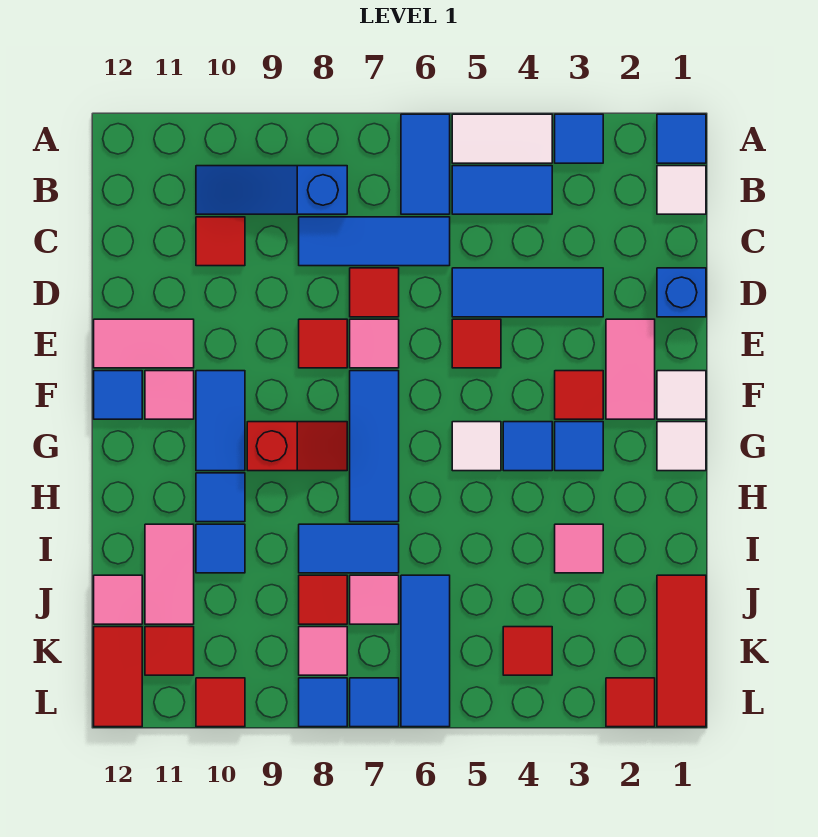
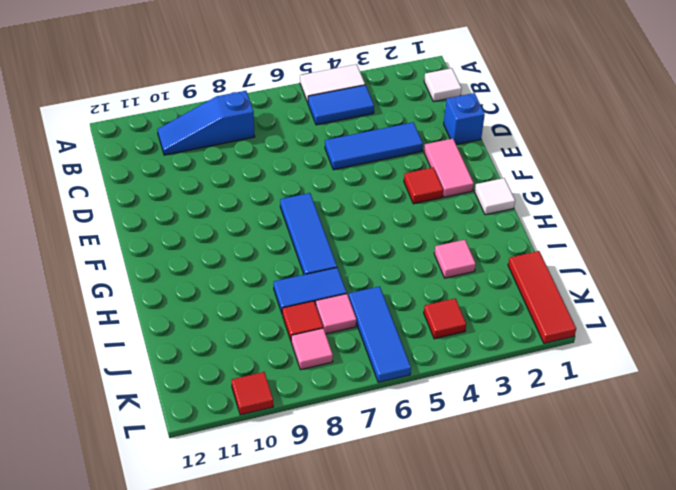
none -> blue tile A1 level 1
none -> blue tile A3 level 1
none -> blue tile A6:B6 level 1
none -> blue tile C6:C8 level 1

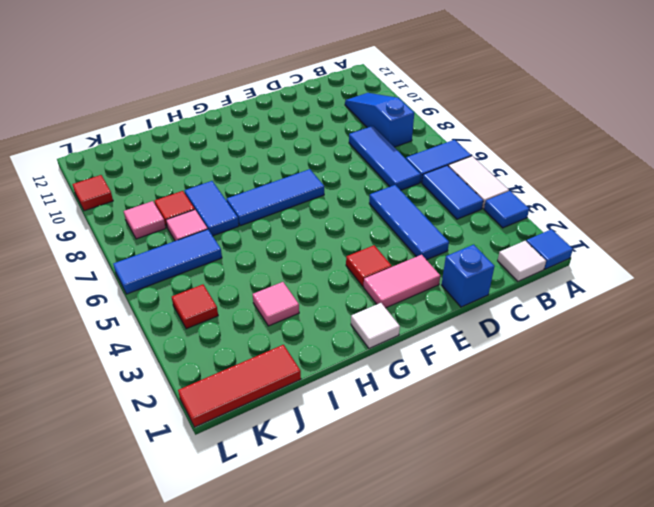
none -> red tile C10 level 1
none -> red tile D7 level 1
none -> red tile E5 level 1
none -> pink tile E7 level 1

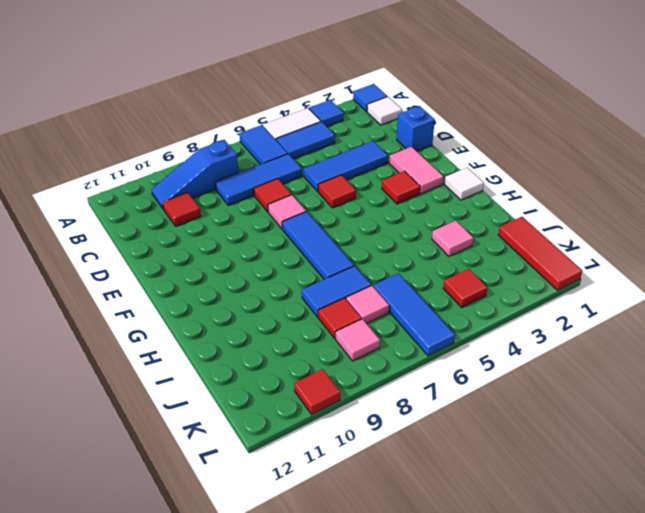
none -> red tile E8 level 1
none -> pink tile E11:E12 level 1
none -> white tile F1 level 1
none -> blue tile F10:G10 level 1

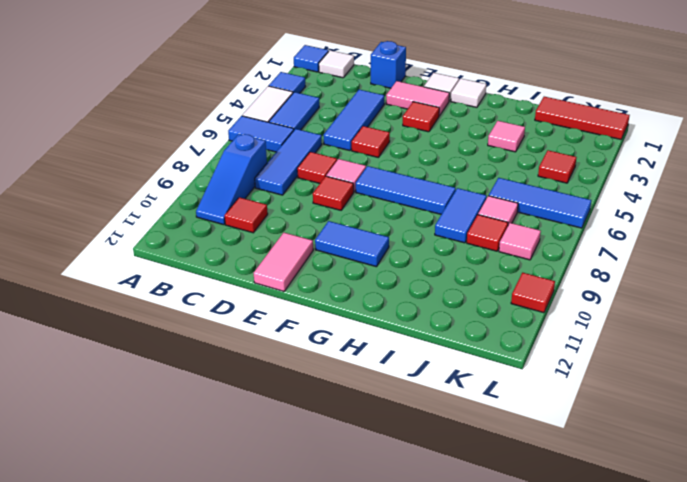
none -> pink tile F11 level 1
none -> blue tile F12 level 1
none -> blue tile G3 level 1
none -> blue tile G4 level 1

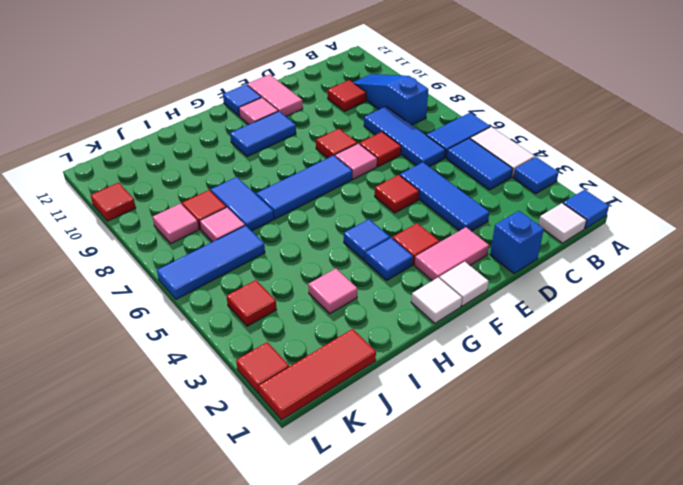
none -> white tile G5 level 1
none -> red slope G8:G9 level 1 top 9
none -> blue tile H10 level 1
none -> blue tile I10 level 1

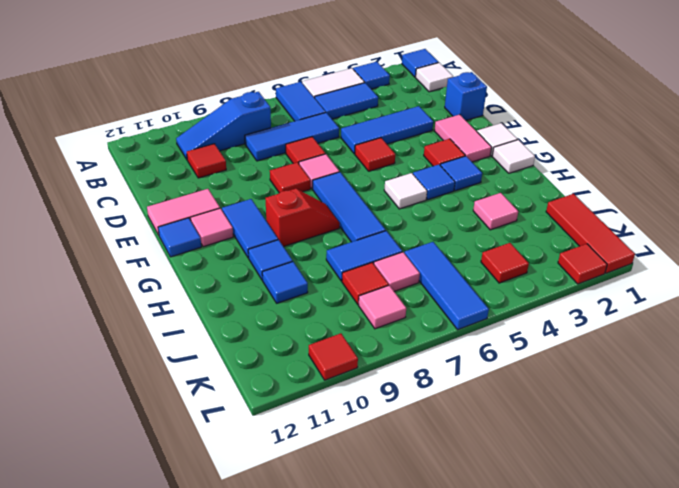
none -> pink tile I11:J11 level 1
none -> pink tile J12 level 1
none -> red tile K11 level 1
none -> red tile K12:L12 level 1

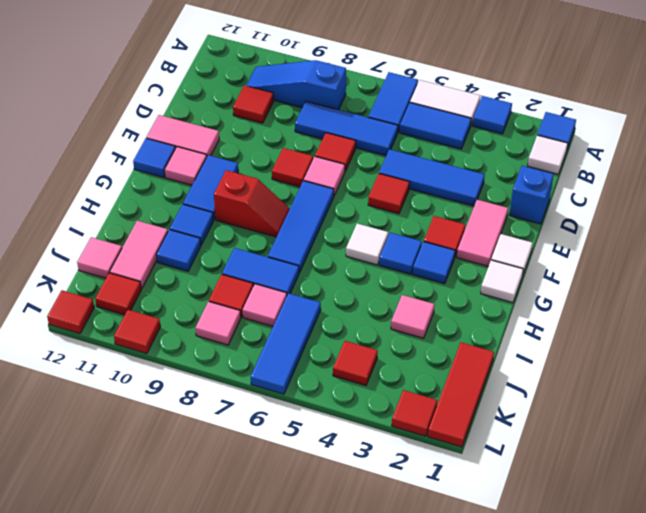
red tile L12 level 1 -> red tile K12:L12 level 1
none -> blue tile L7 level 1
none -> blue tile L8 level 1

